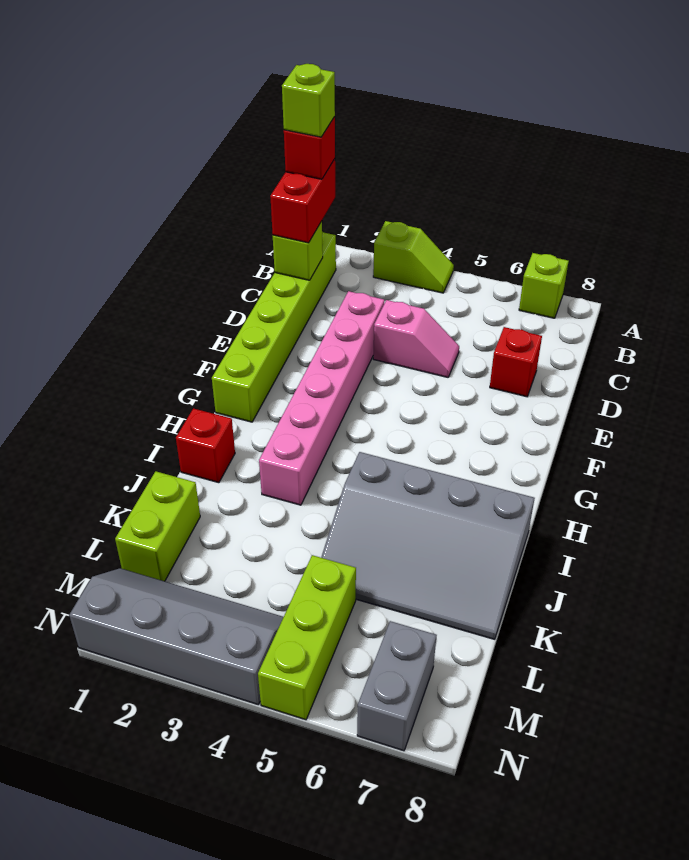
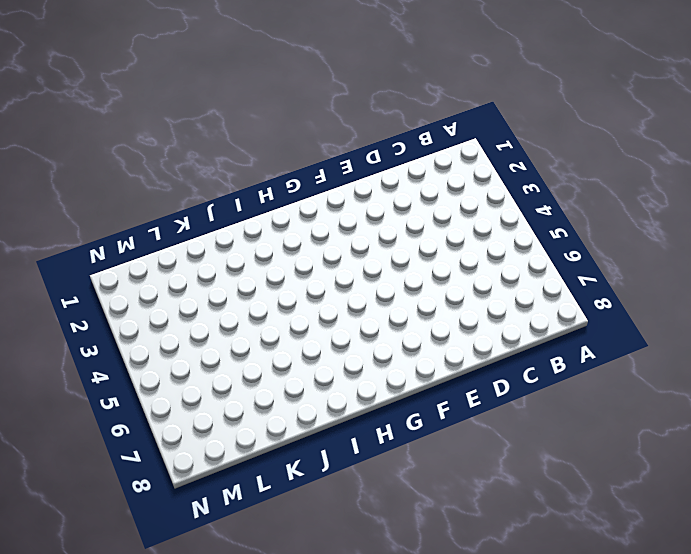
none -> lime slope A3:A4 level 1 top 3
none -> lime brick A7 level 1
none -> lime brick B1:G1 level 1

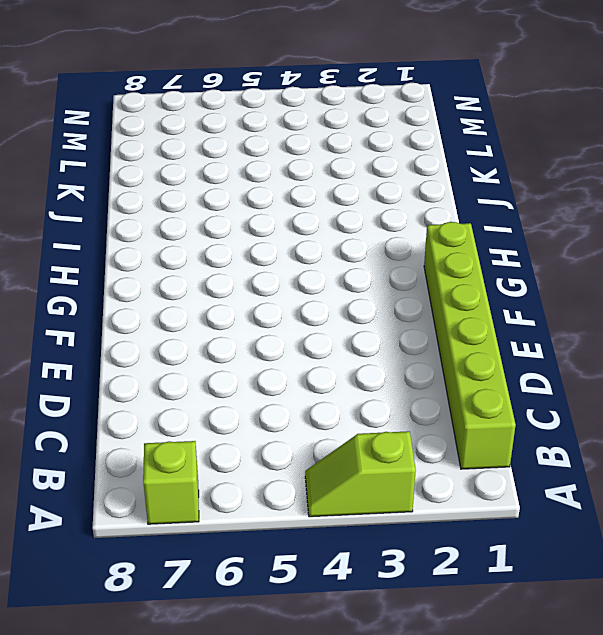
none -> pink brick D3:I3 level 1
none -> pink slope D4:D5 level 1 top 4
none -> red brick D7 level 1

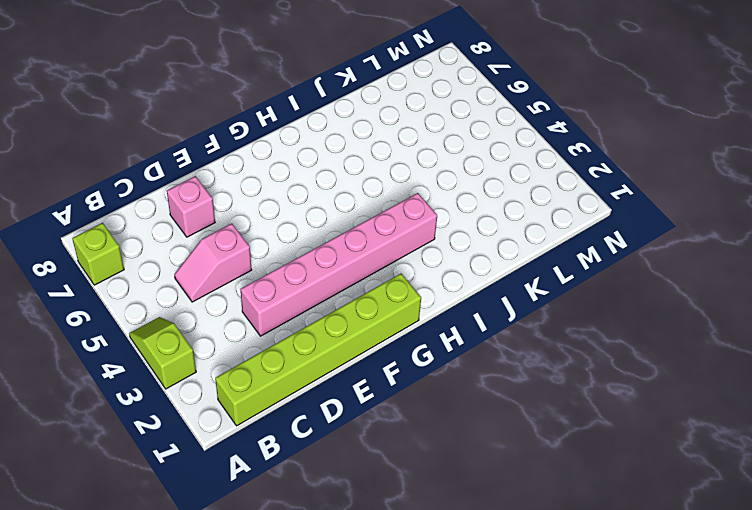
pink slope C5:D5 level 1 top D -> pink slope D4:D5 level 1 top 4
pink brick D7 level 1 -> red brick D7 level 1
none -> red brick I1 level 1
none -> grey slope I5:K8 level 1 top I
none -> lime brick K1:L1 level 1

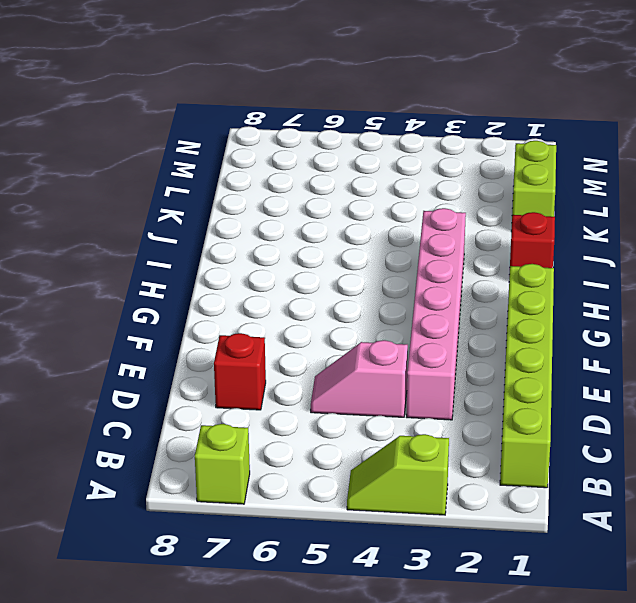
none -> grey slope I5:K8 level 1 top I
none -> lime brick L5:N5 level 1
none -> grey slope M1:N4 level 1 top N

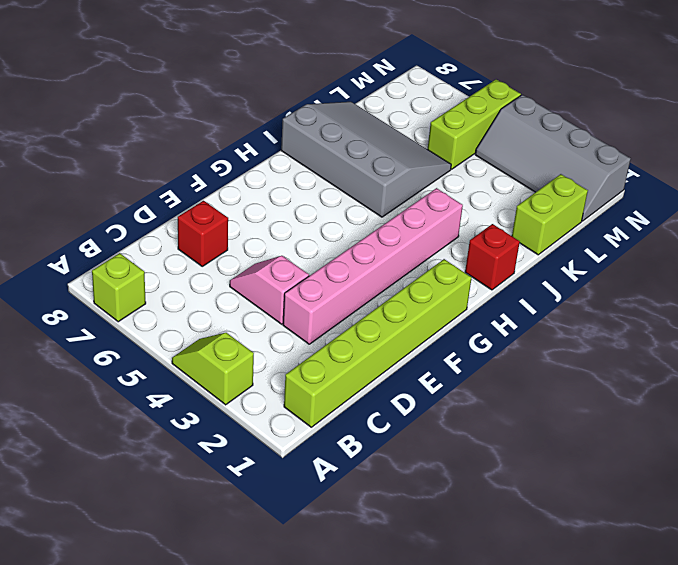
none -> grey brick M7:N7 level 1
none -> lime brick C1 level 2
none -> red brick B1:C1 level 3

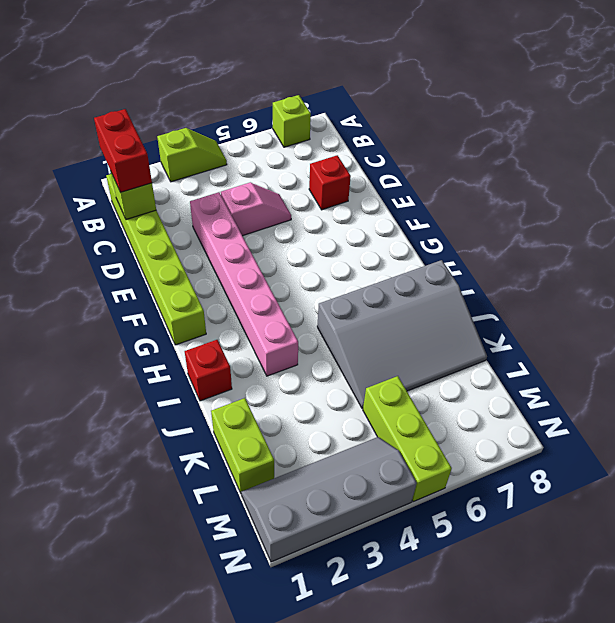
none -> grey brick M7:N7 level 1
none -> red brick B1 level 4
none -> lime brick B1 level 5

